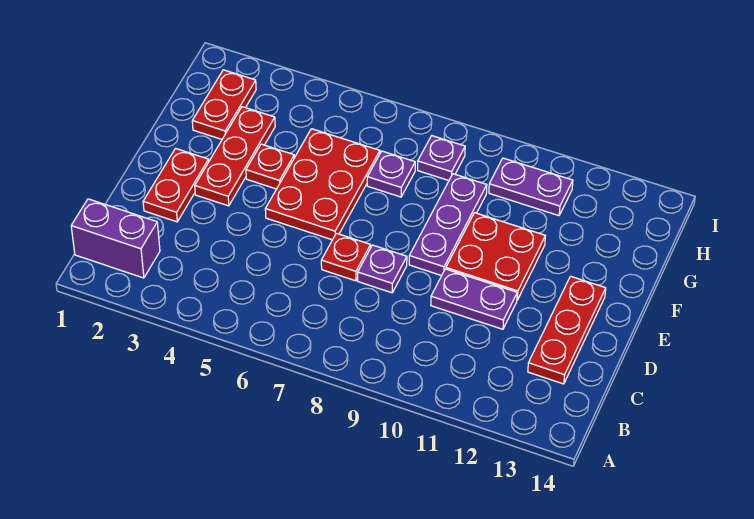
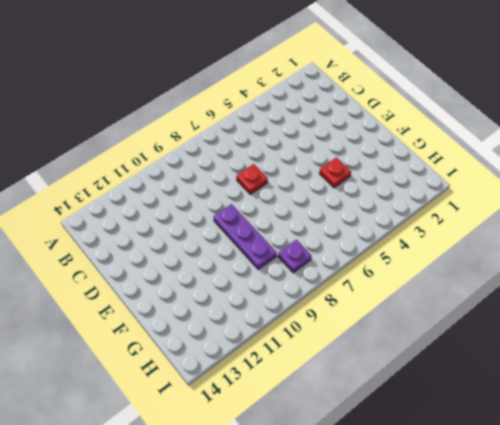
none -> purple brick B1:B2 level 1
none -> red plate C13:E13 level 1
none -> red plate D2:E2 level 1

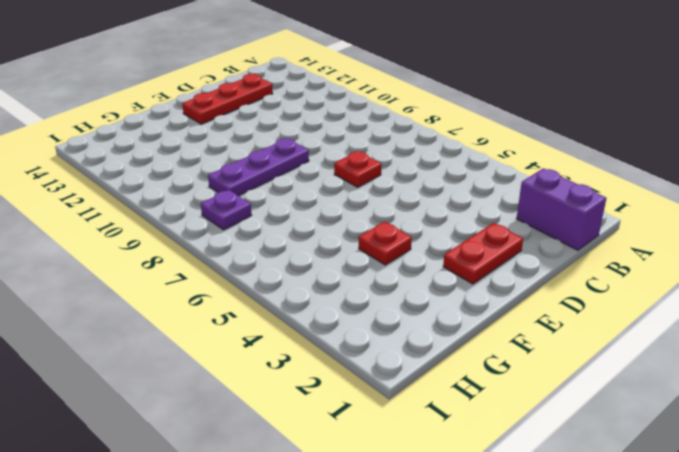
none -> purple plate D8 level 1
none -> purple plate D10:D11 level 1
none -> red plate E3:G3 level 1

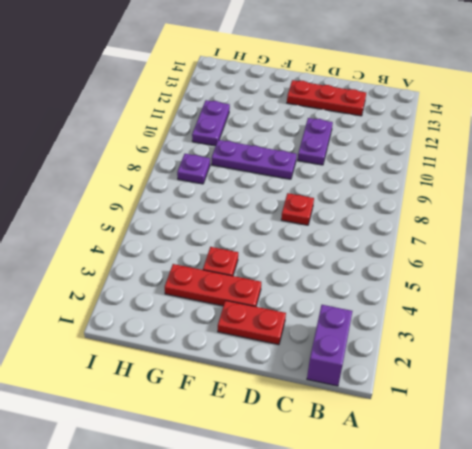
none -> purple plate D8 level 1
none -> red plate E5:G6 level 1
none -> red plate E10:F11 level 1

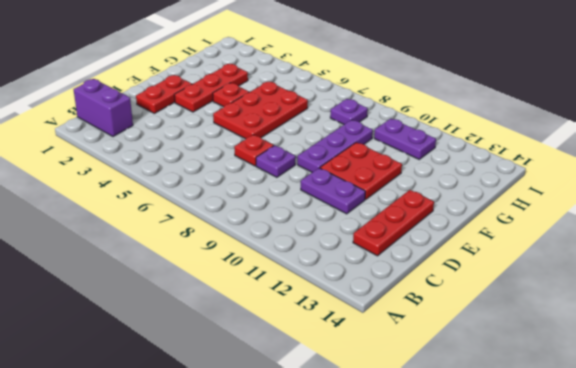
none -> red plate G2:H2 level 1
none -> purple plate G7 level 1

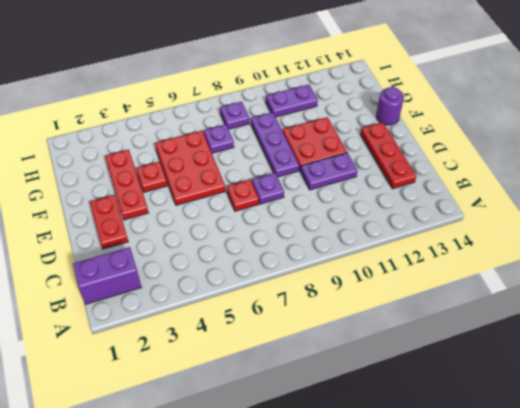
purple round brick F14 level 1 -> none
none -> red plate G2:H2 level 1

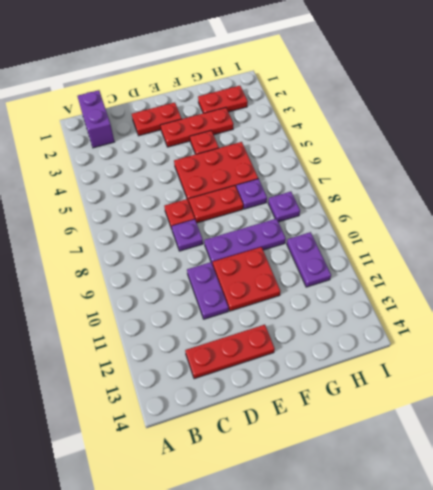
red plate E7:F7 level 1 -> none

